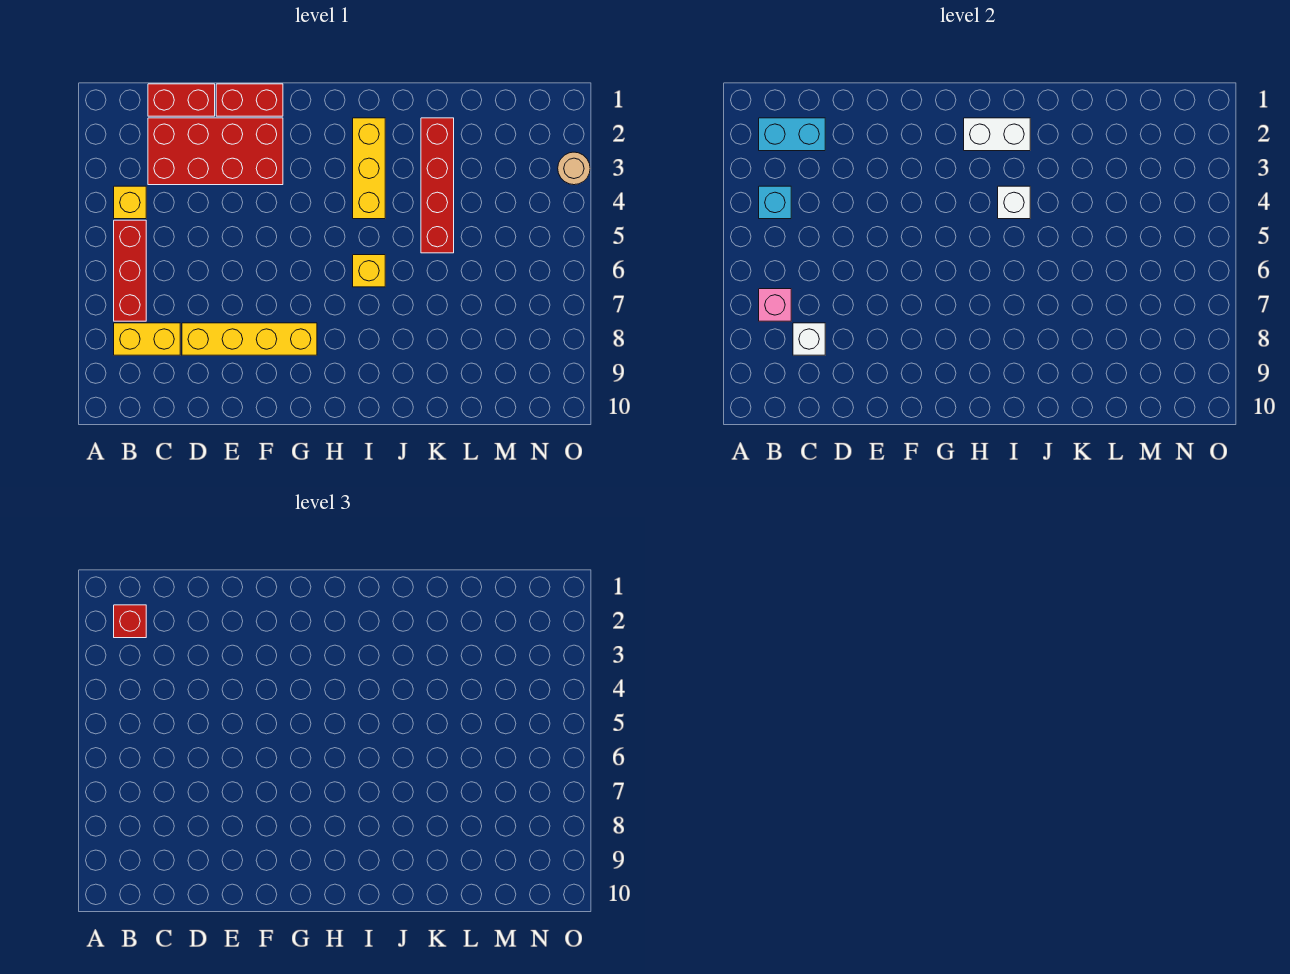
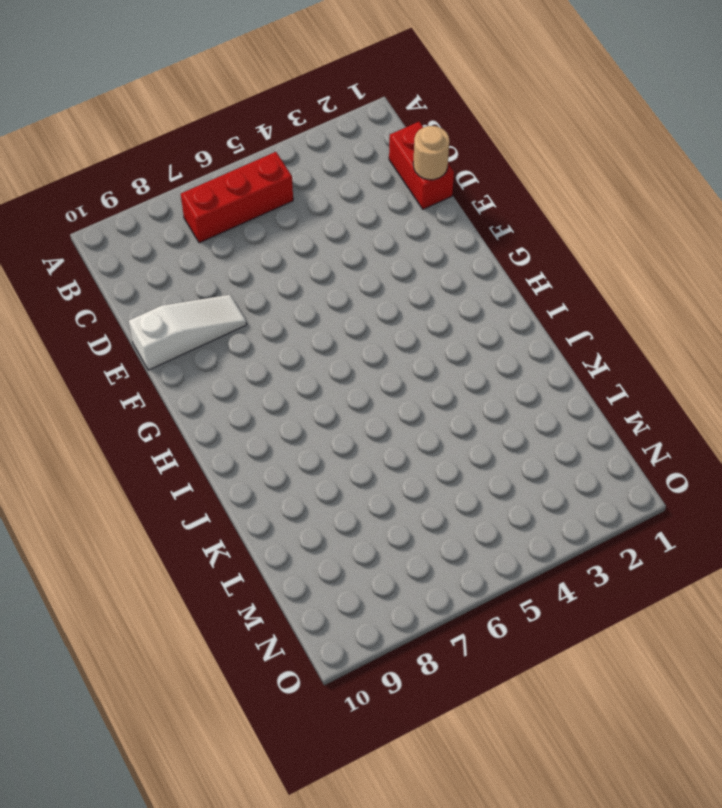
tan round brick D1 level 2 -> tan round brick O3 level 1
white slope E8:E10 level 1 top 10 -> yellow brick D8:G8 level 1
none -> yellow brick B4 level 1
none -> yellow brick B8:C8 level 1
none -> red brick C2:F3 level 1

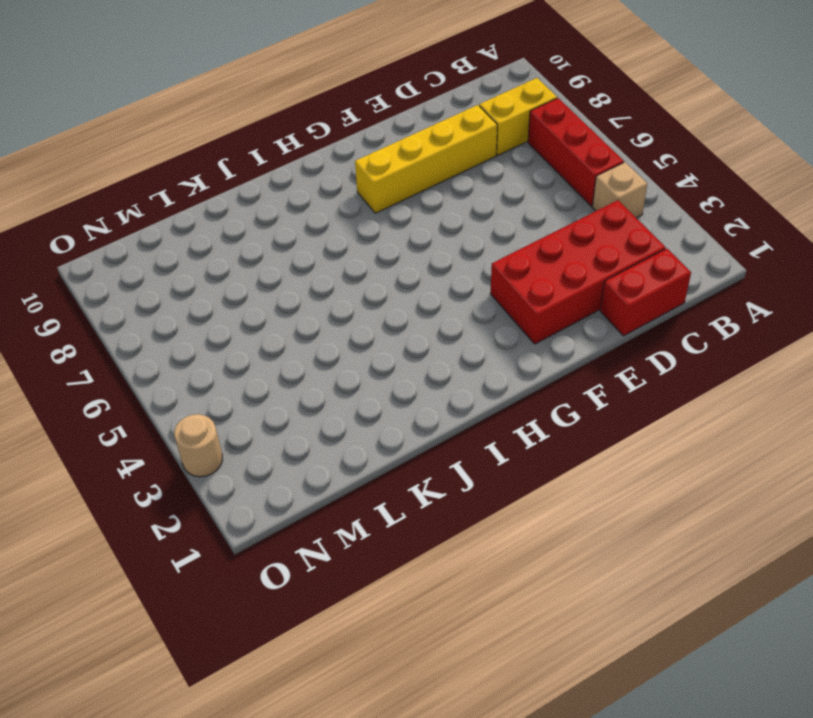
tan brick B4 level 1 -> yellow brick B4 level 1
none -> red brick E1:F1 level 1
none -> yellow brick I2:I4 level 1
none -> yellow brick I6 level 1

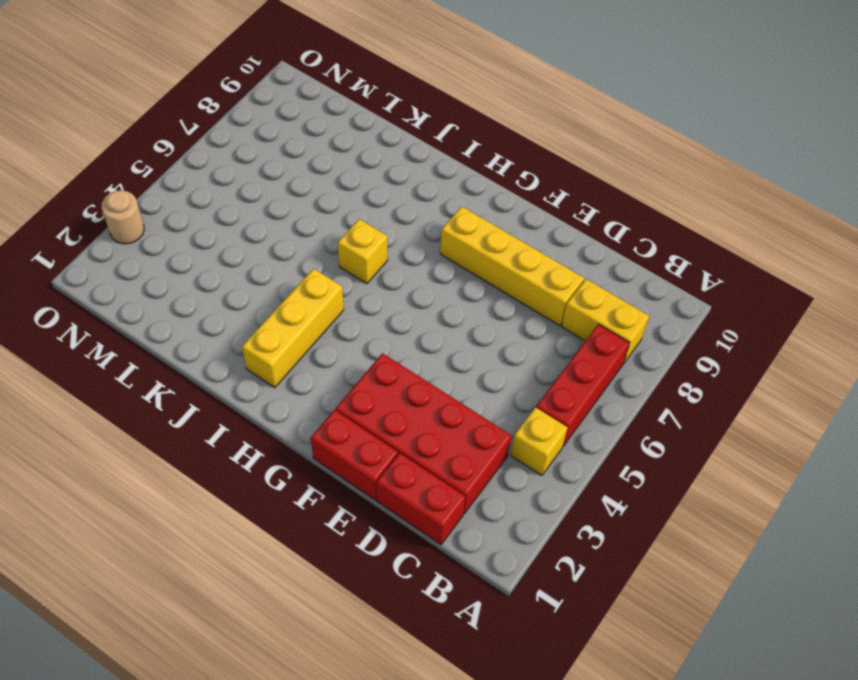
none -> red brick K2:K5 level 1
none -> cyan brick B2:C2 level 2
none -> cyan brick B4 level 2

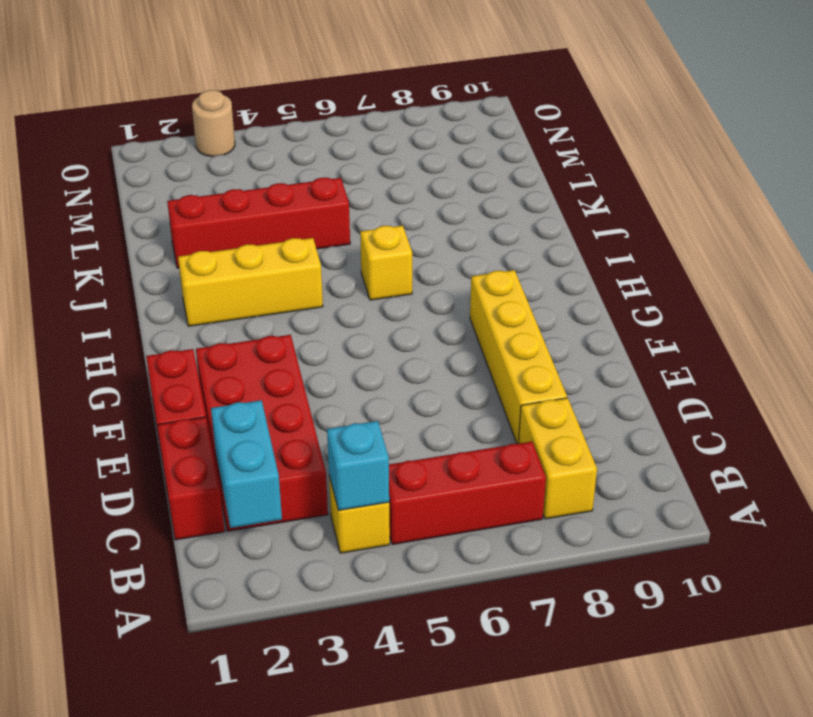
none -> pink brick B7 level 2
none -> white brick C8 level 2
none -> white brick H2:I2 level 2

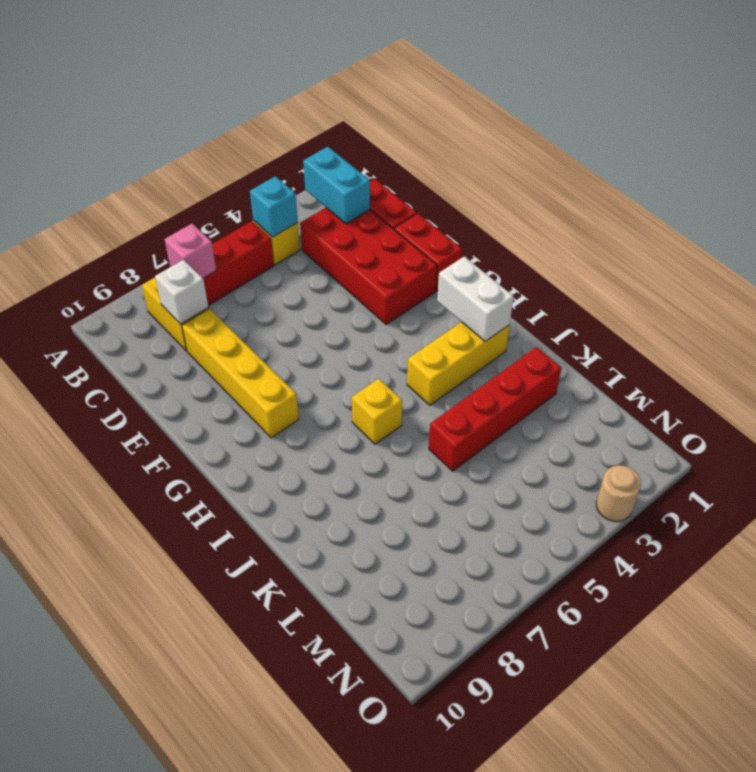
none -> white brick I4 level 2
none -> red brick B2 level 3

